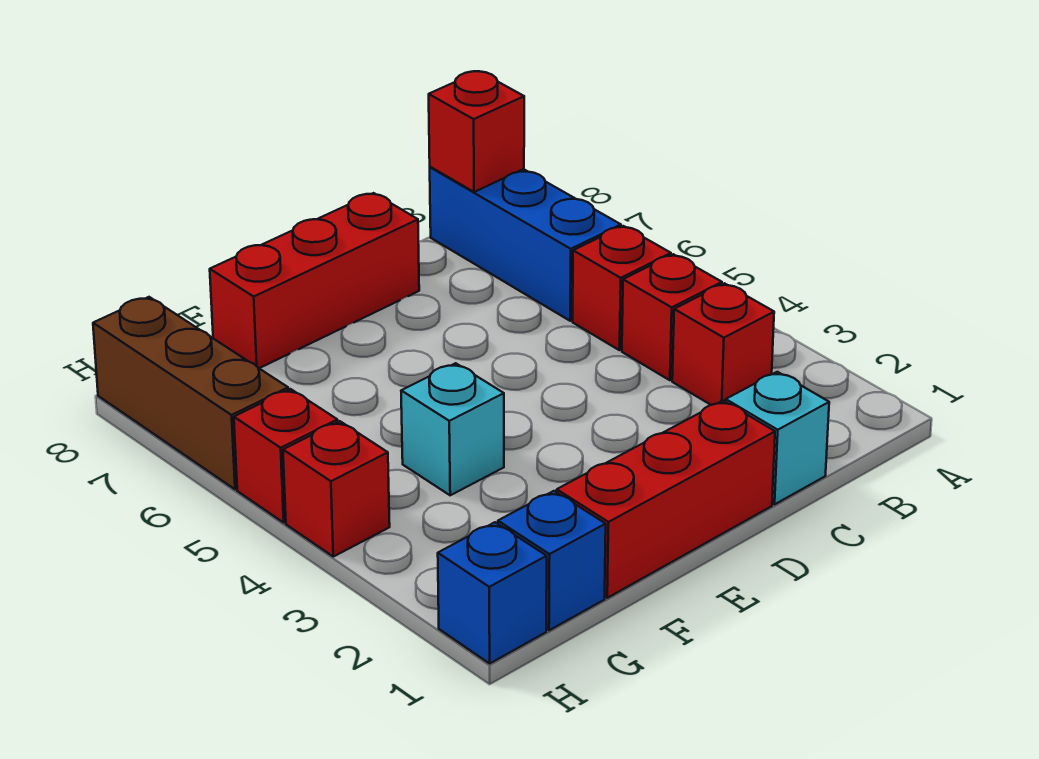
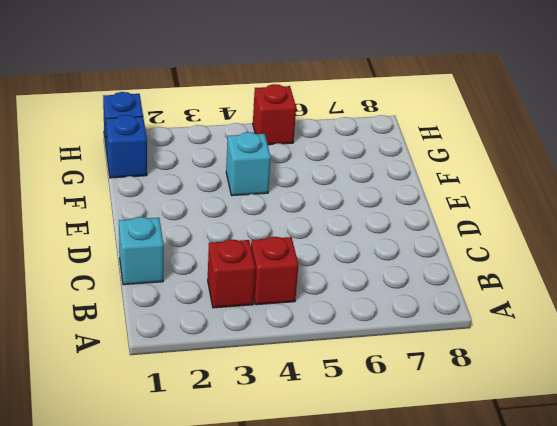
none -> red brick B5 level 1
none -> blue brick B6:B8 level 1
none -> red brick D1:F1 level 1

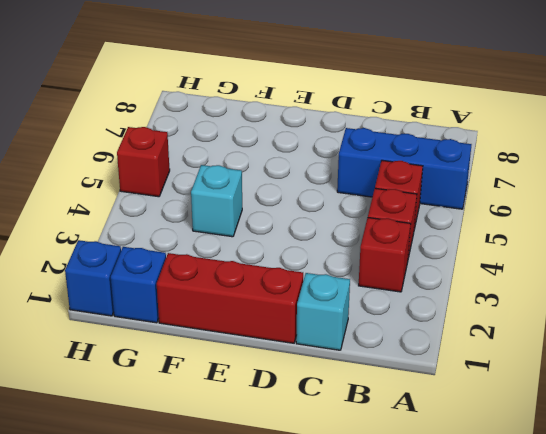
blue brick A6:C6 level 1 -> blue brick B6:B8 level 1
none -> red brick D8:F8 level 1
none -> red brick H4 level 1
none -> brown brick H6:H8 level 1

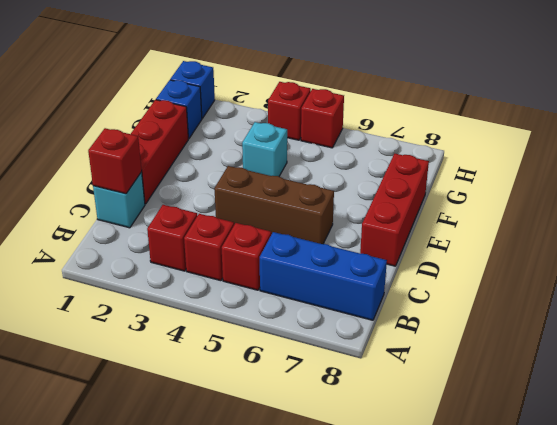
red brick C1 level 2 -> red brick B8 level 2
brown brick D4:D6 level 1 -> brown brick H6:H8 level 1

